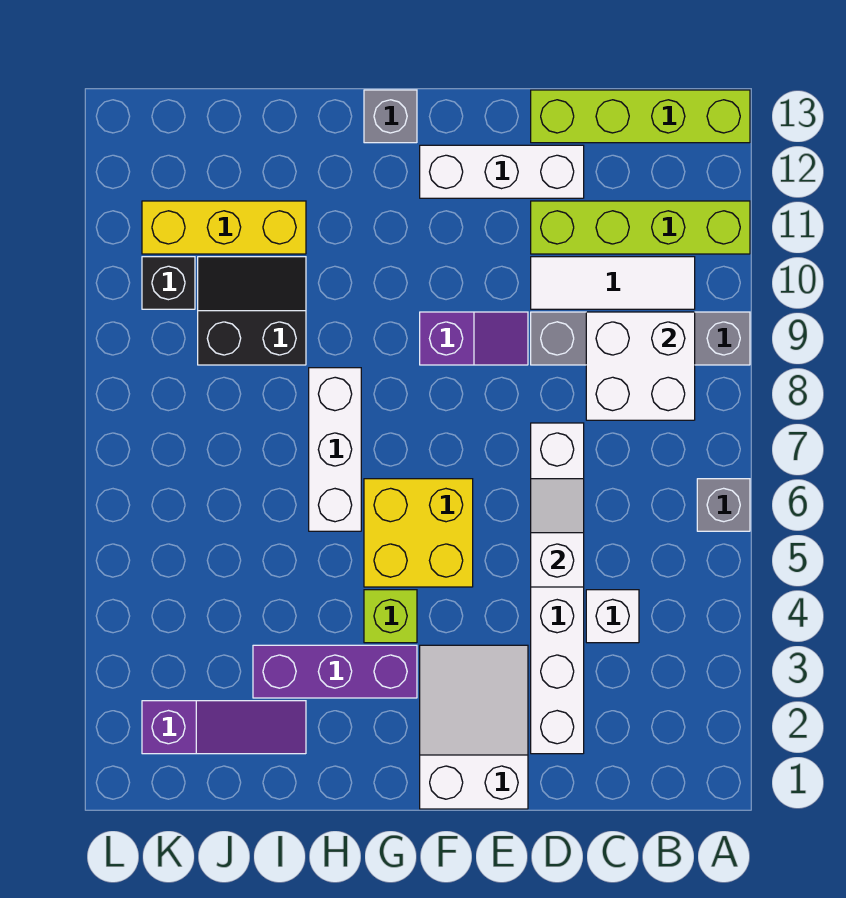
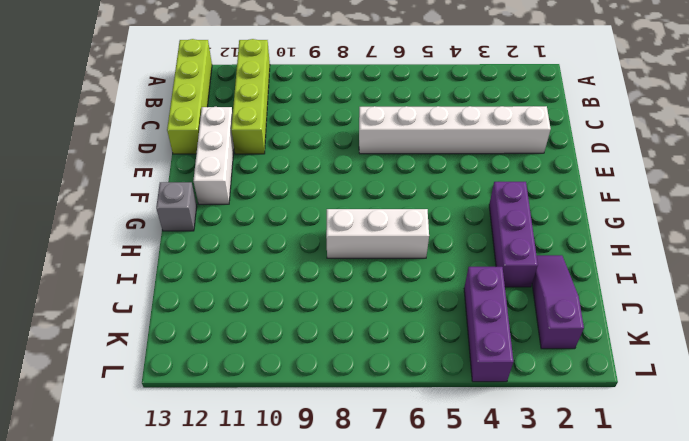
purple brick J4:L4 level 1 -> none
none -> grey brick A6 level 1
none -> grey brick A9:D9 level 1
none -> white tile B10:D10 level 1

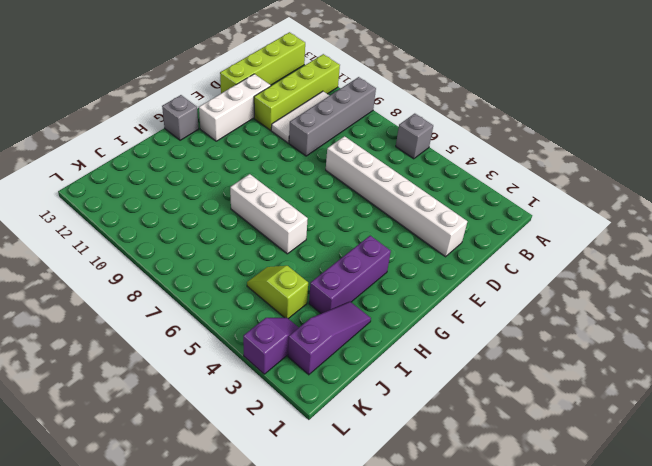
lime slope J4:J5 level 1 top 4 -> none
purple slope K3:L3 level 1 top L -> purple slope E9:F9 level 1 top F
none -> white brick C4 level 1
none -> white slope E1:F3 level 1 top 1
none -> yellow brick F5:G6 level 1

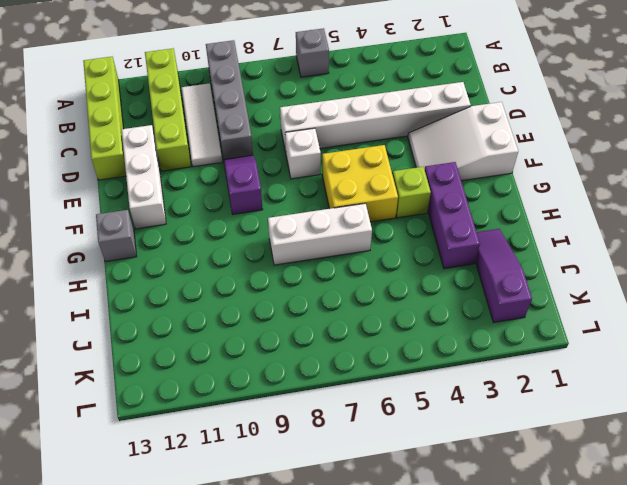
white brick E7 level 1 -> white brick C4 level 1
none -> black slope I9:J10 level 1 top 9
none -> yellow brick I11:K11 level 1
none -> black brick K10 level 1

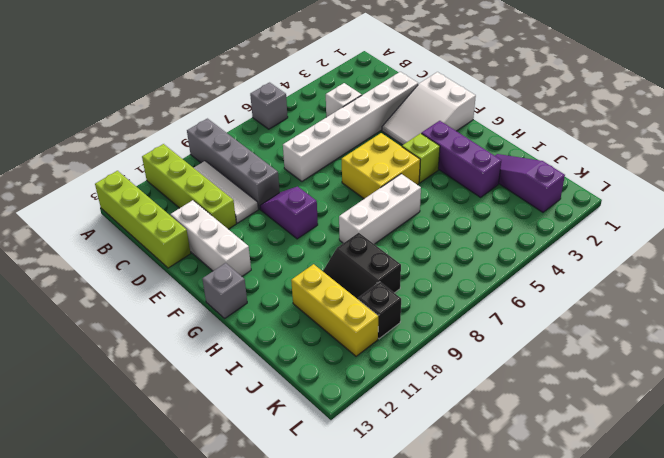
none -> white brick B8:C9 level 2
none -> white slope D5:D6 level 2 top 5

